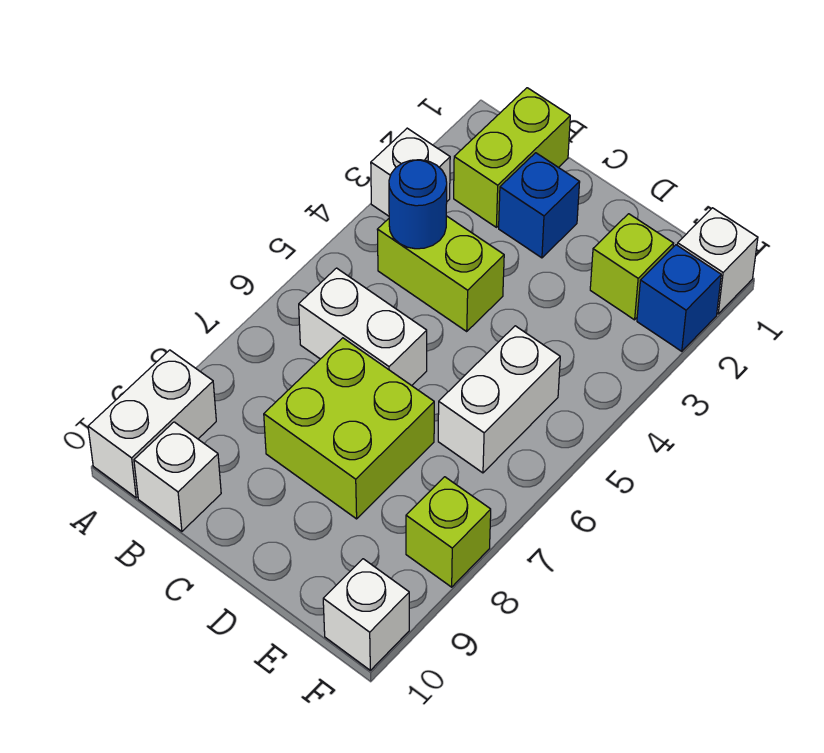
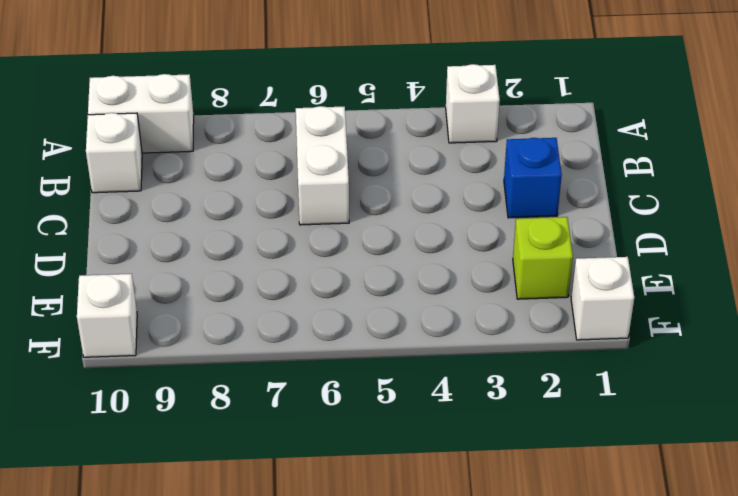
none -> lime brick B1:B2 level 1
none -> lime brick B4:C4 level 1
none -> lime brick C7:D8 level 1

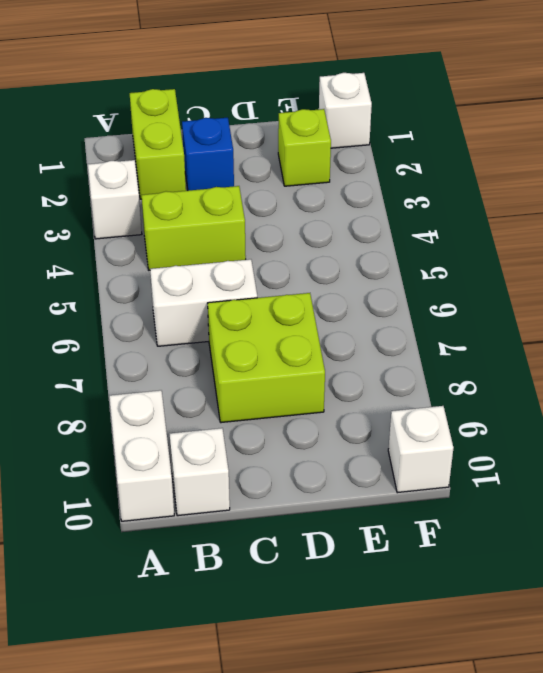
none -> white brick E5:E6 level 1
none -> blue brick F2 level 1
none -> lime brick F8 level 1

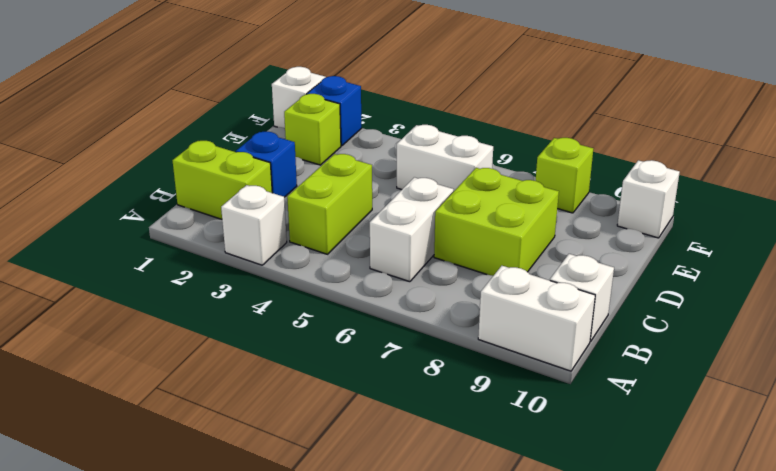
none -> blue round brick B4 level 2

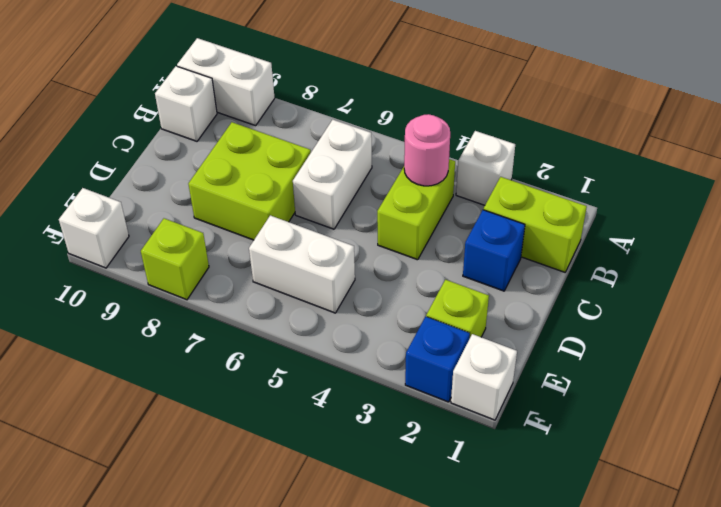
pink round brick B4 level 2 -> blue round brick B4 level 2

